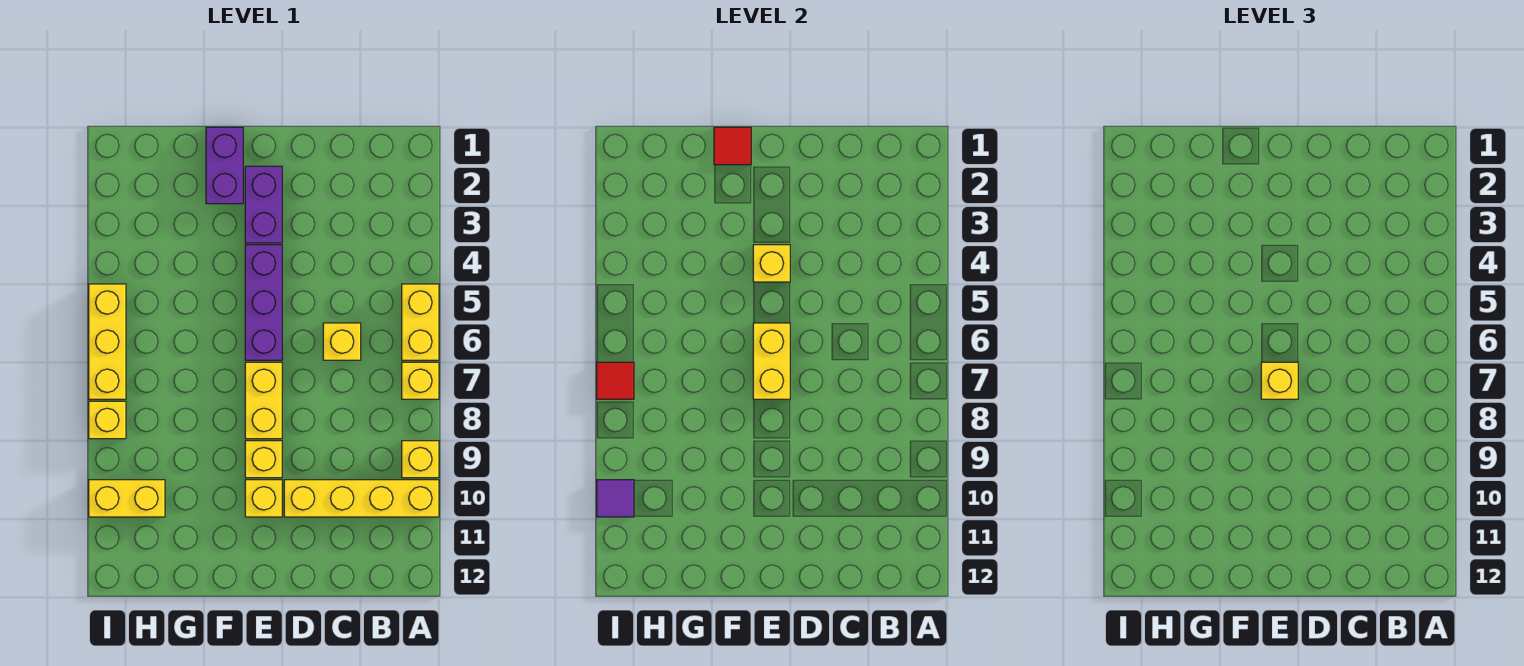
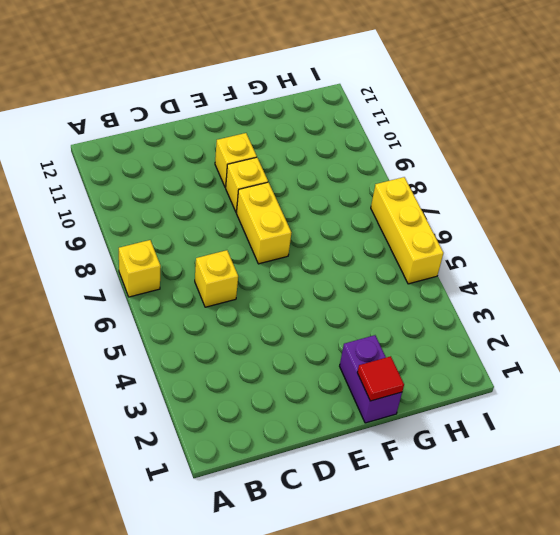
none -> yellow brick A5:A6 level 1
none -> yellow brick A9 level 1
none -> yellow brick A10:D10 level 1

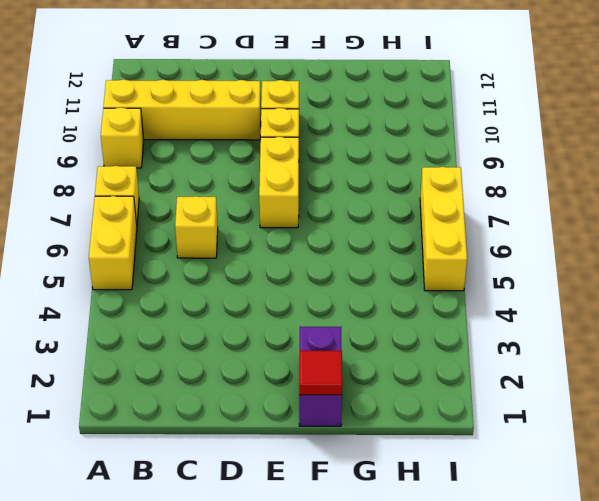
none -> purple brick E2:E3 level 1
none -> purple brick E4:E6 level 1
none -> yellow brick H10:I10 level 1

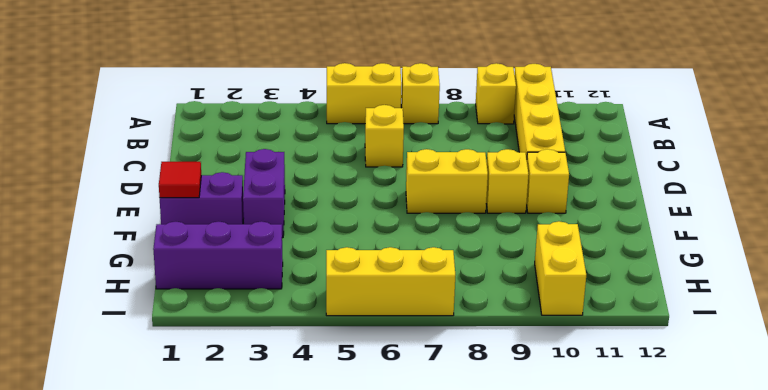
purple brick E3:F3 level 1 -> purple brick E2:E3 level 1
purple brick H1:H3 level 1 -> purple brick E4:E6 level 1
none -> yellow brick I8 level 1
none -> yellow brick E4 level 2
none -> yellow brick E6:E7 level 2

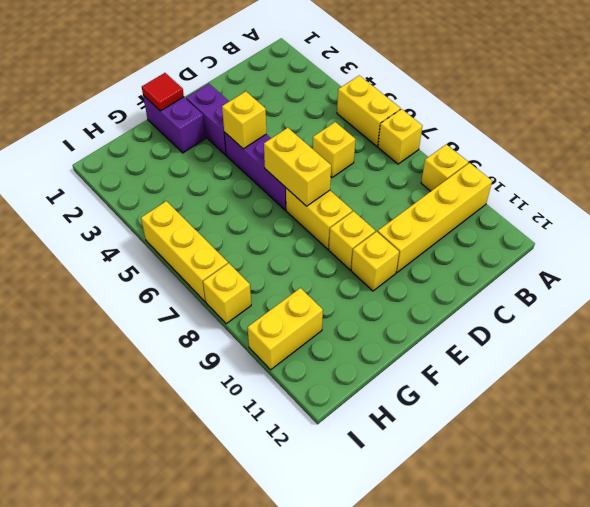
none -> red tile I7 level 2
none -> purple tile I10 level 2
none -> yellow brick E7 level 3

